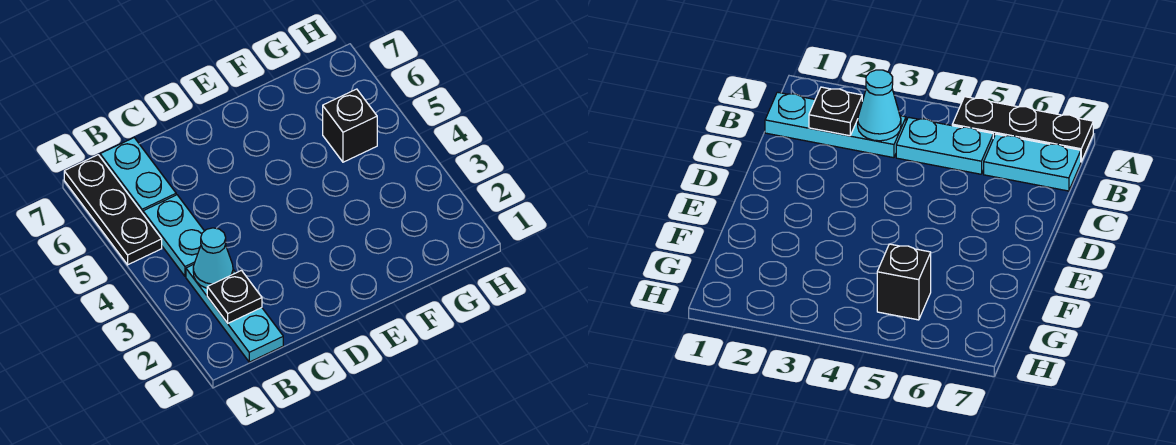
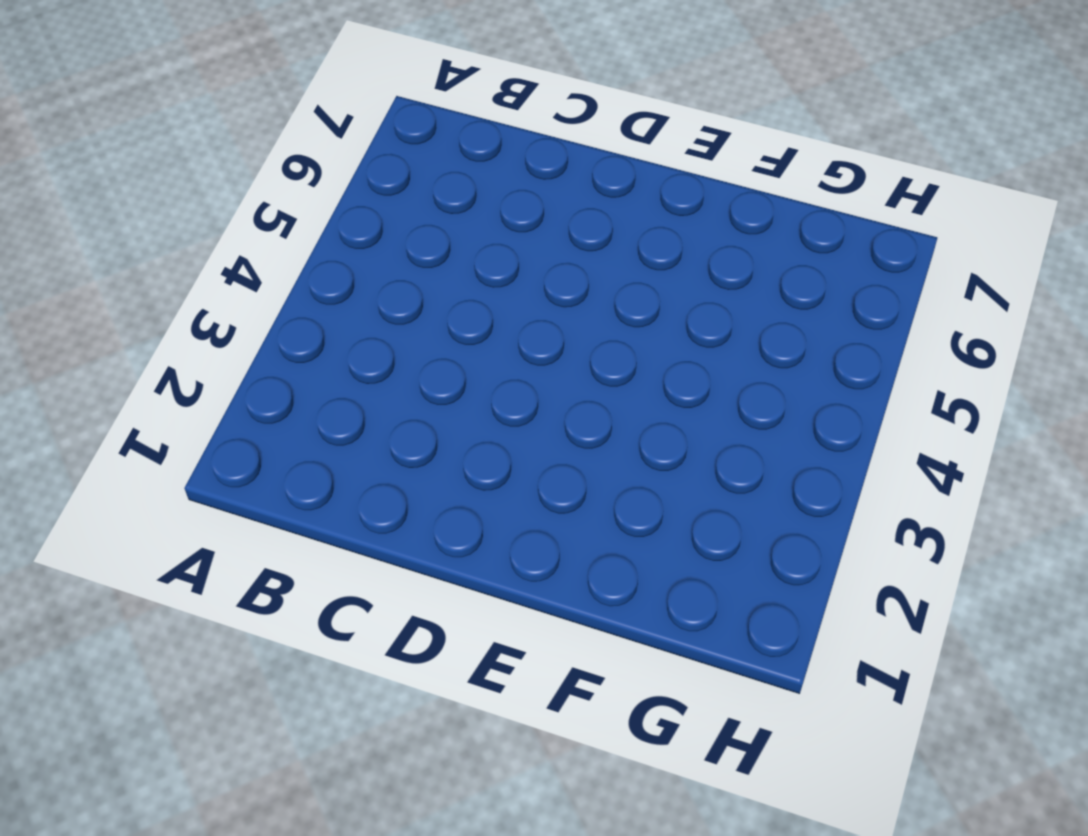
none -> black plate A5:A7 level 1
none -> cyan plate B1:B3 level 1

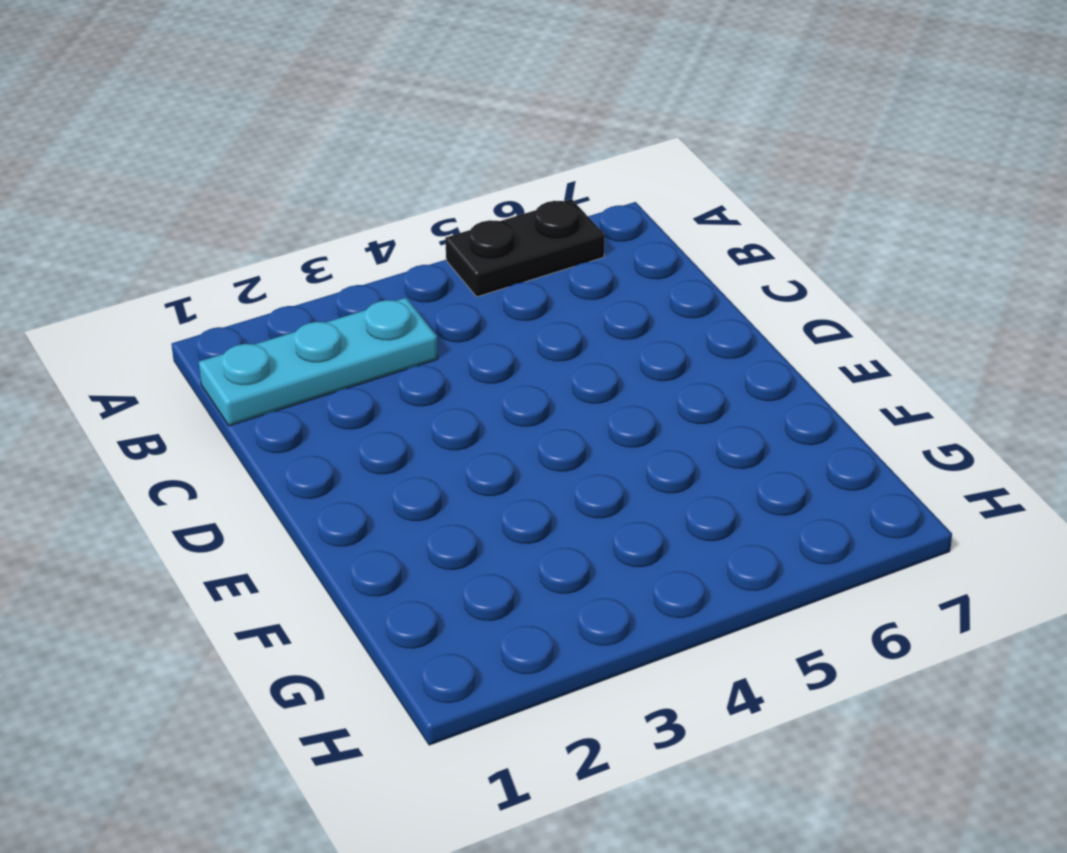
black plate A5:A6 level 1 -> black plate A5:A7 level 1
none -> cyan plate B4:B5 level 1
none -> cyan plate B6:B7 level 1

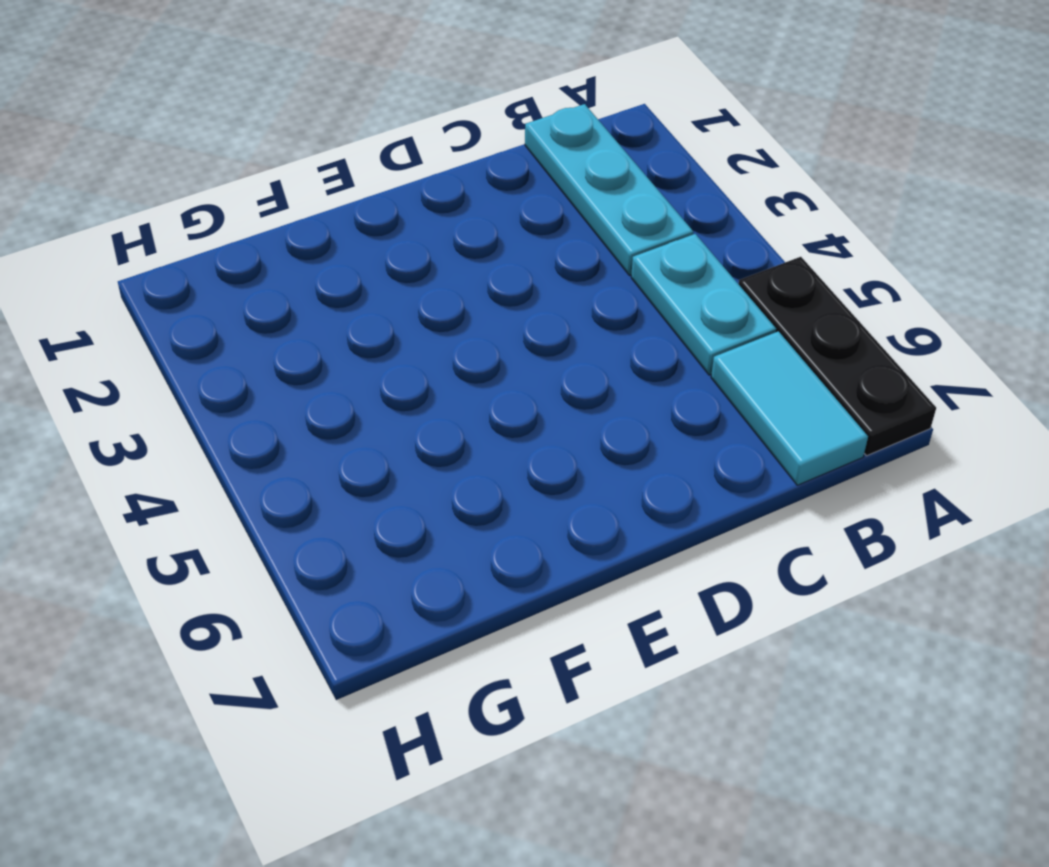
cyan tile B6:B7 level 1 -> cyan plate B6:B7 level 1
none -> black brick G5 level 1
none -> black plate B2 level 2

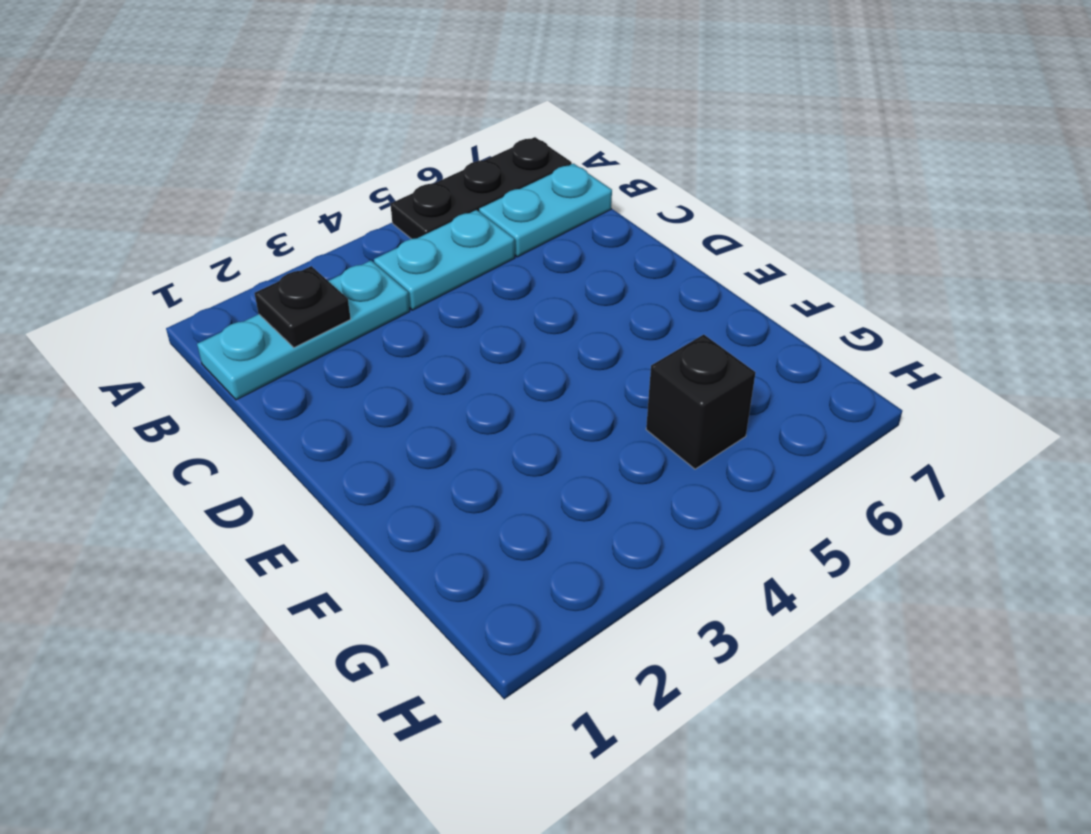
none -> cyan cone B3 level 2

